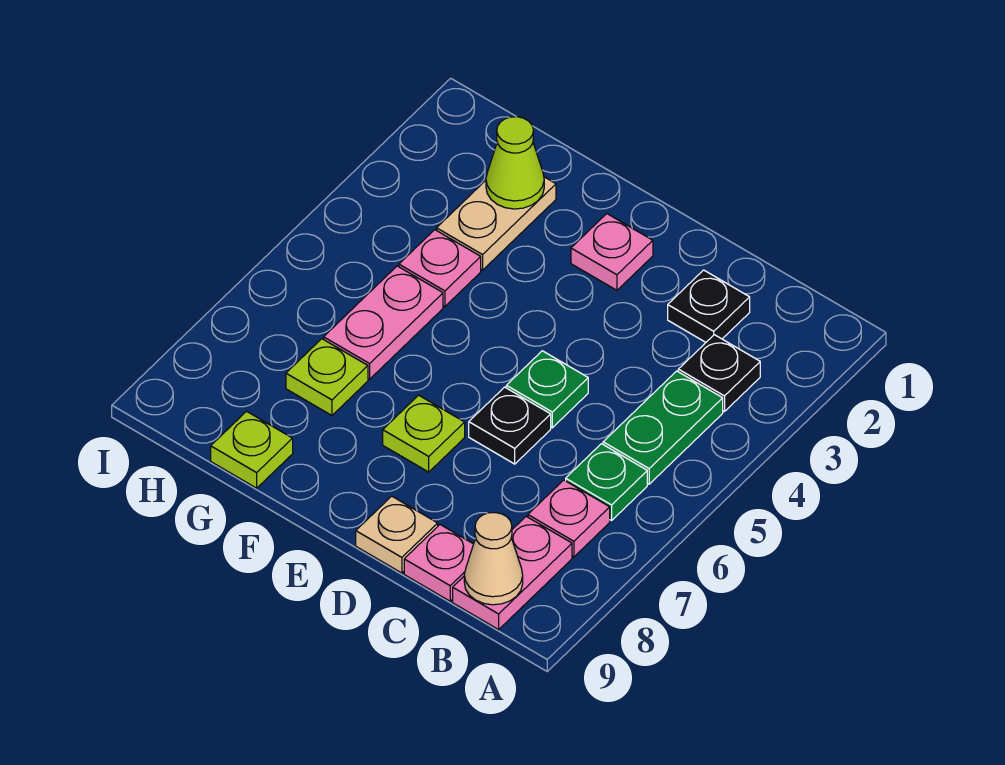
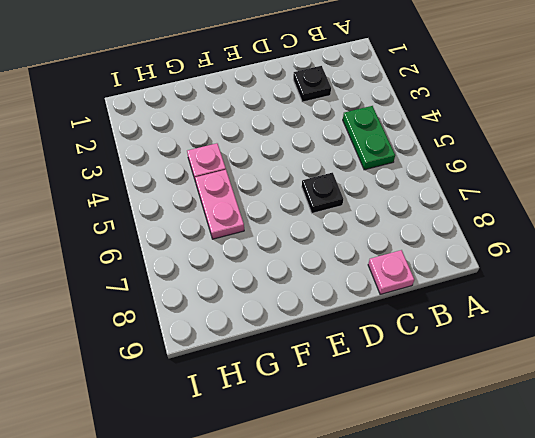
none -> black plate B3 level 1
none -> green plate B6 level 1
none -> pink plate B7 level 1

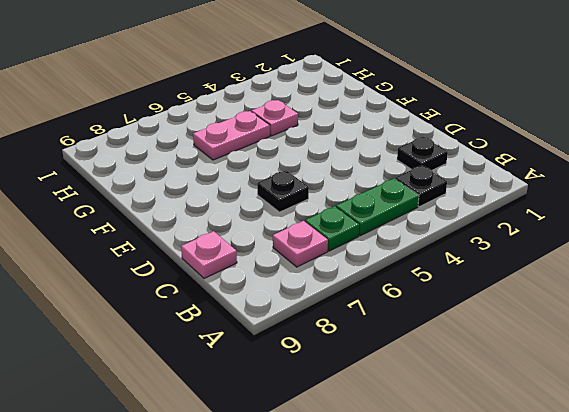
none -> pink plate B8:B9 level 1
none -> green plate D5 level 1
none -> tan plate D9 level 1

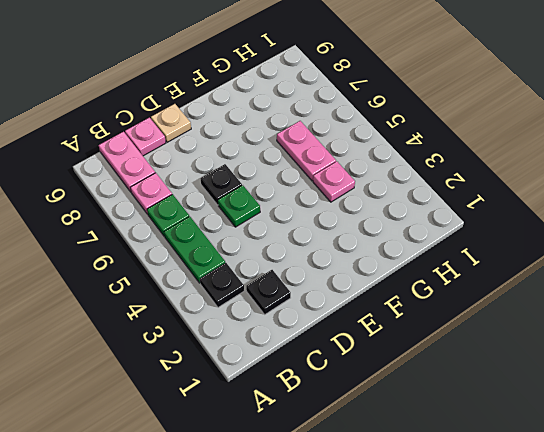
none -> pink plate E2 level 1
none -> lime plate E7 level 1
none -> tan plate G2:G3 level 1

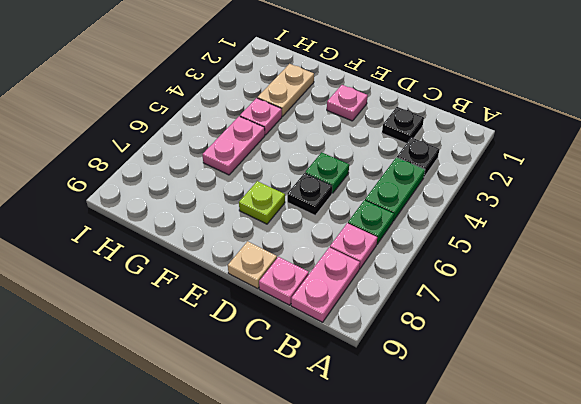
none -> lime plate G7 level 1
none -> lime plate G9 level 1
none -> tan cone B9 level 2

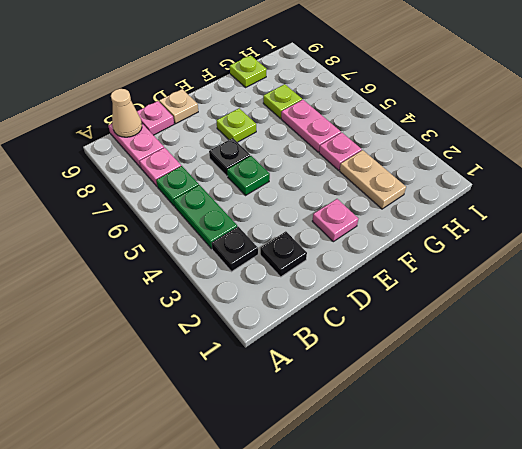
none -> lime cone G2 level 2

